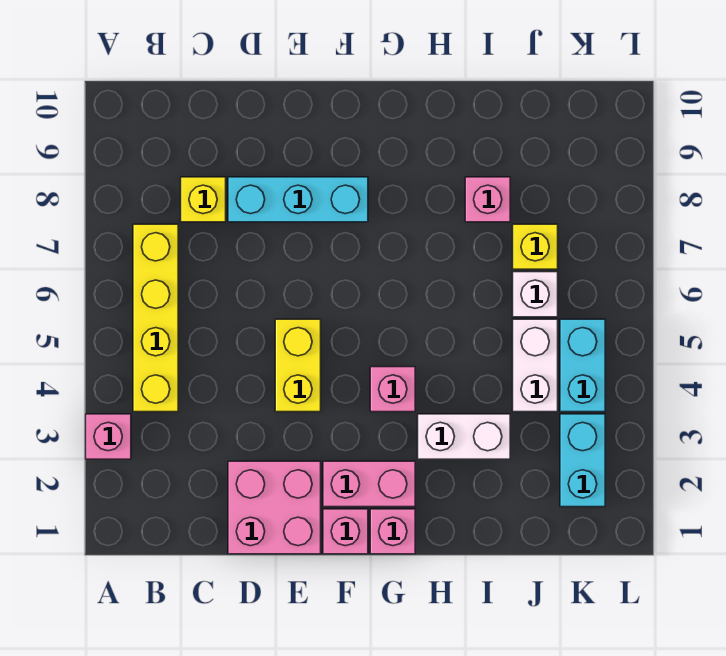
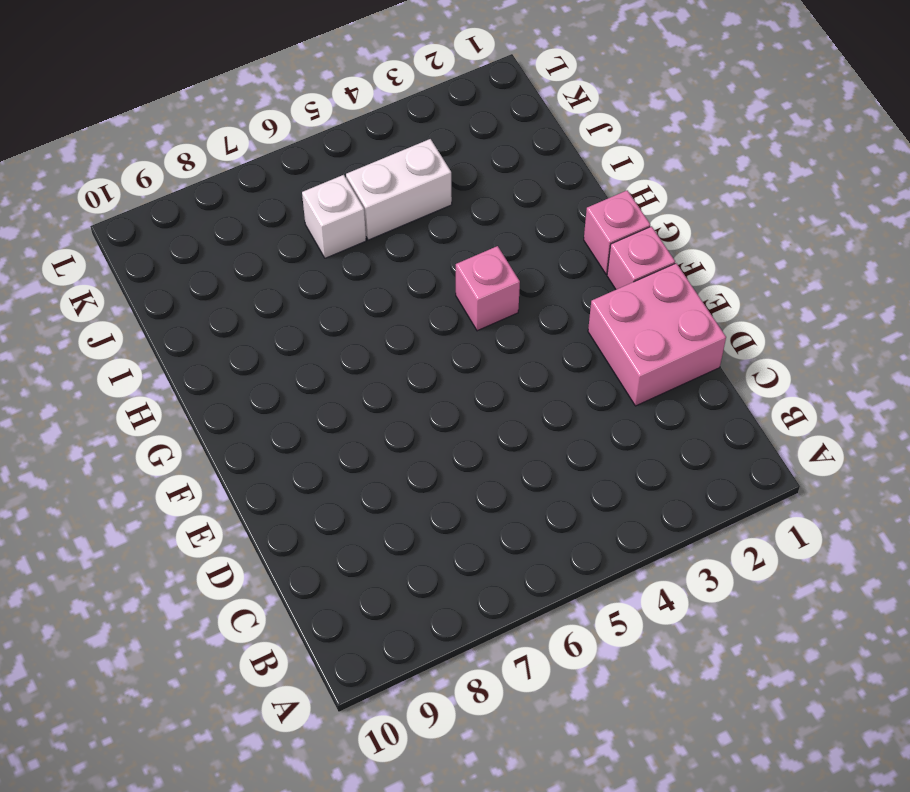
none -> pink brick A3 level 1
none -> yellow brick B4:B7 level 1
none -> yellow brick C8 level 1

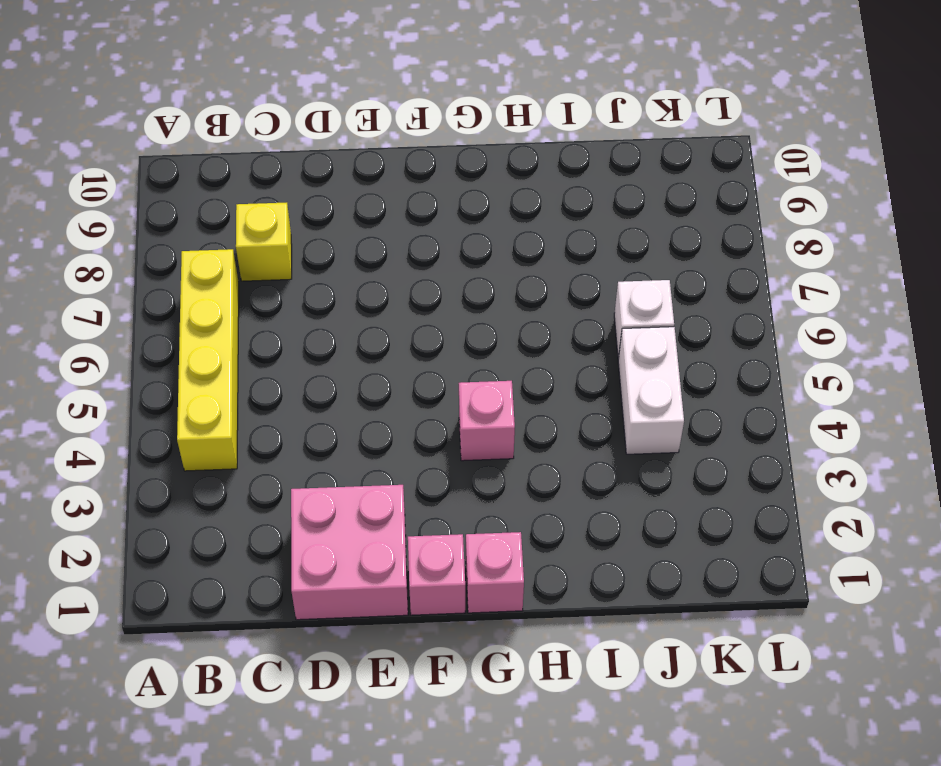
none -> pink brick A3 level 1
none -> cyan brick D8:F8 level 1
none -> yellow brick E4:E5 level 1

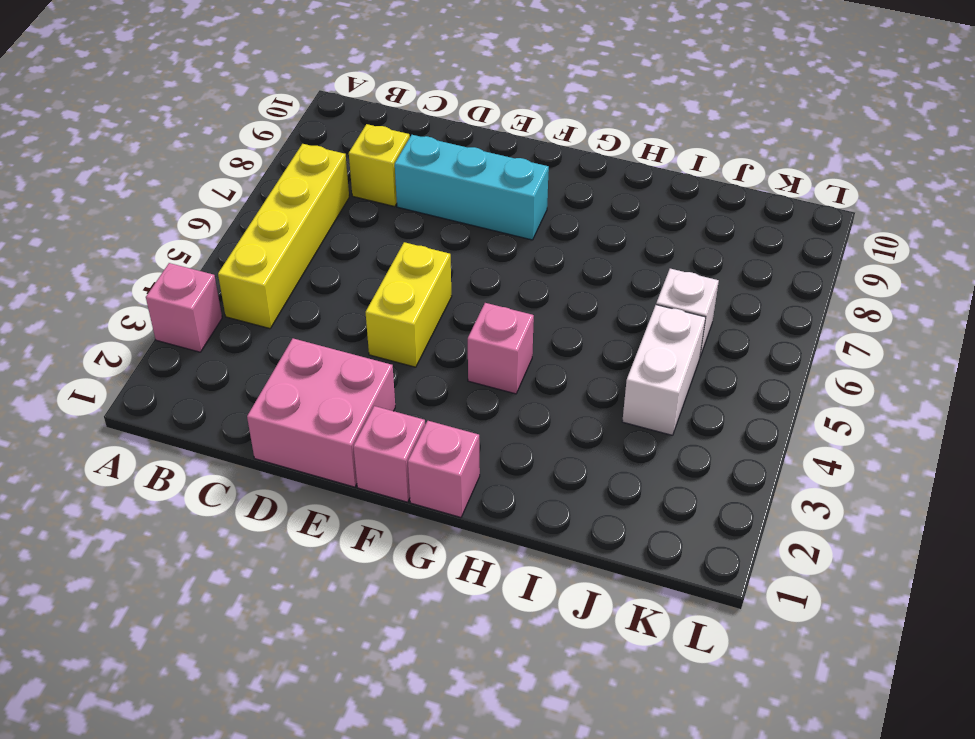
none -> pink brick F2:G2 level 1
none -> white brick H3:I3 level 1
none -> pink brick I8 level 1

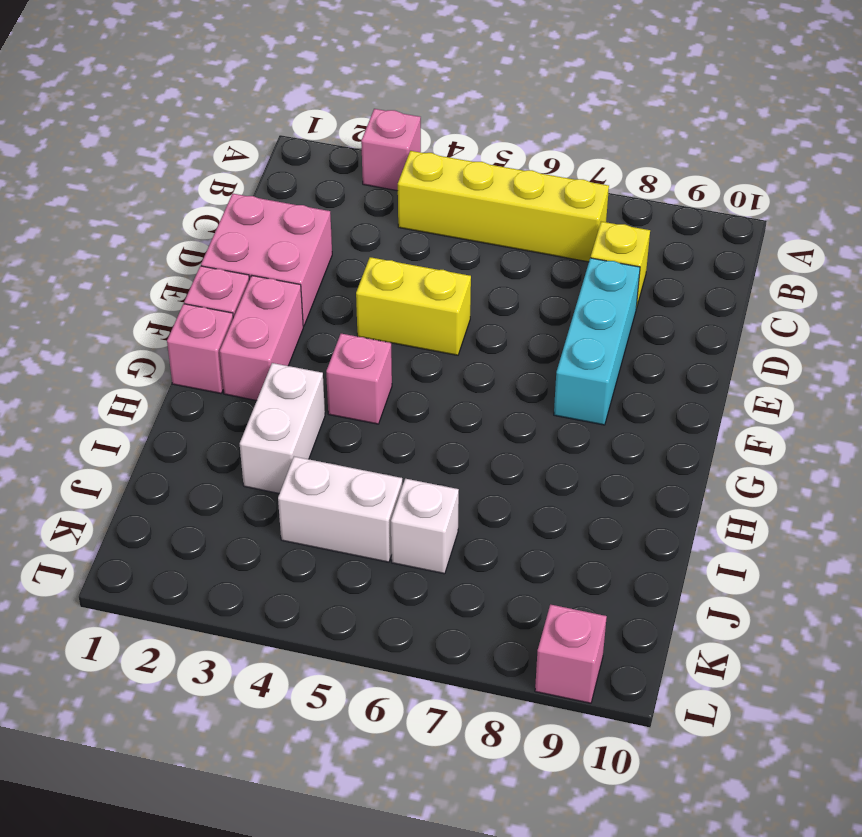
pink brick L9 level 1 -> pink brick I8 level 1
none -> yellow brick J7 level 1
none -> cyan brick K2:K3 level 1
none -> cyan brick K4:K5 level 1

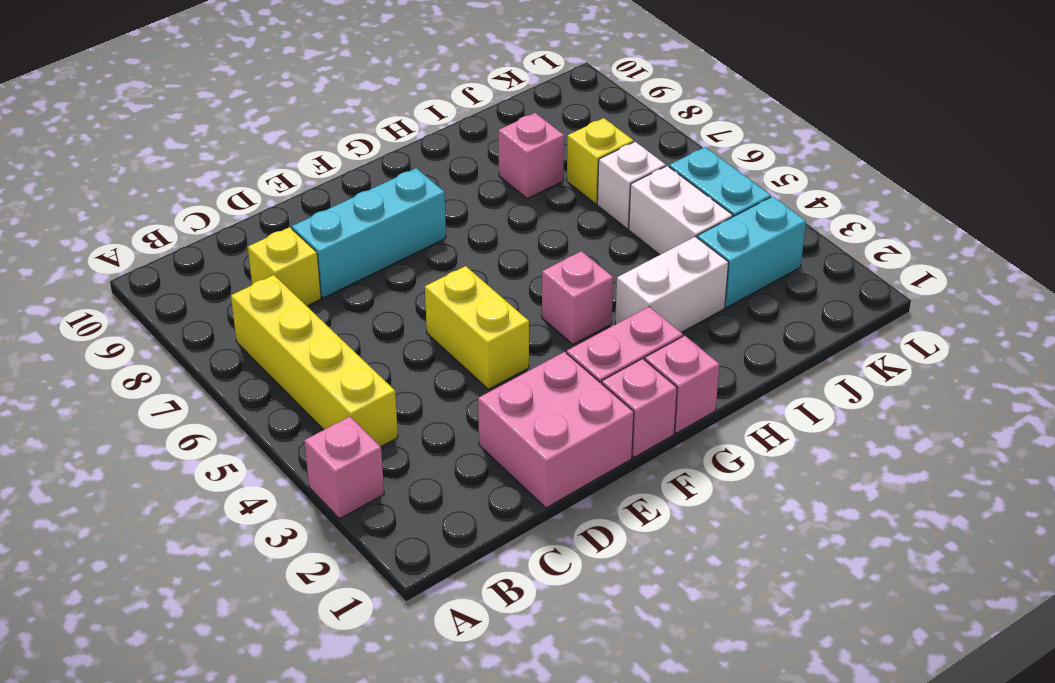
cyan brick J3:K3 level 1 -> cyan brick K2:K3 level 1

